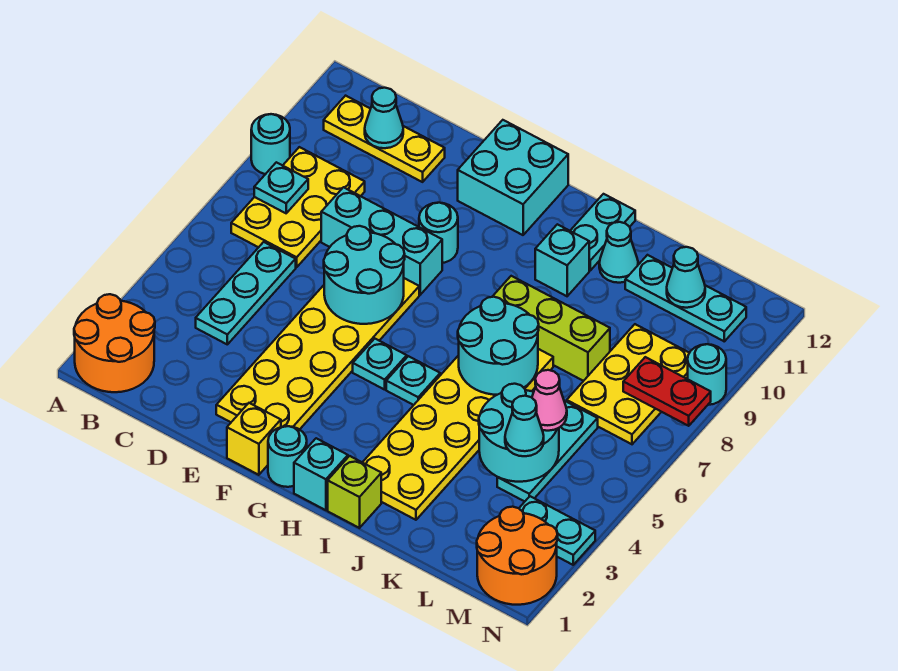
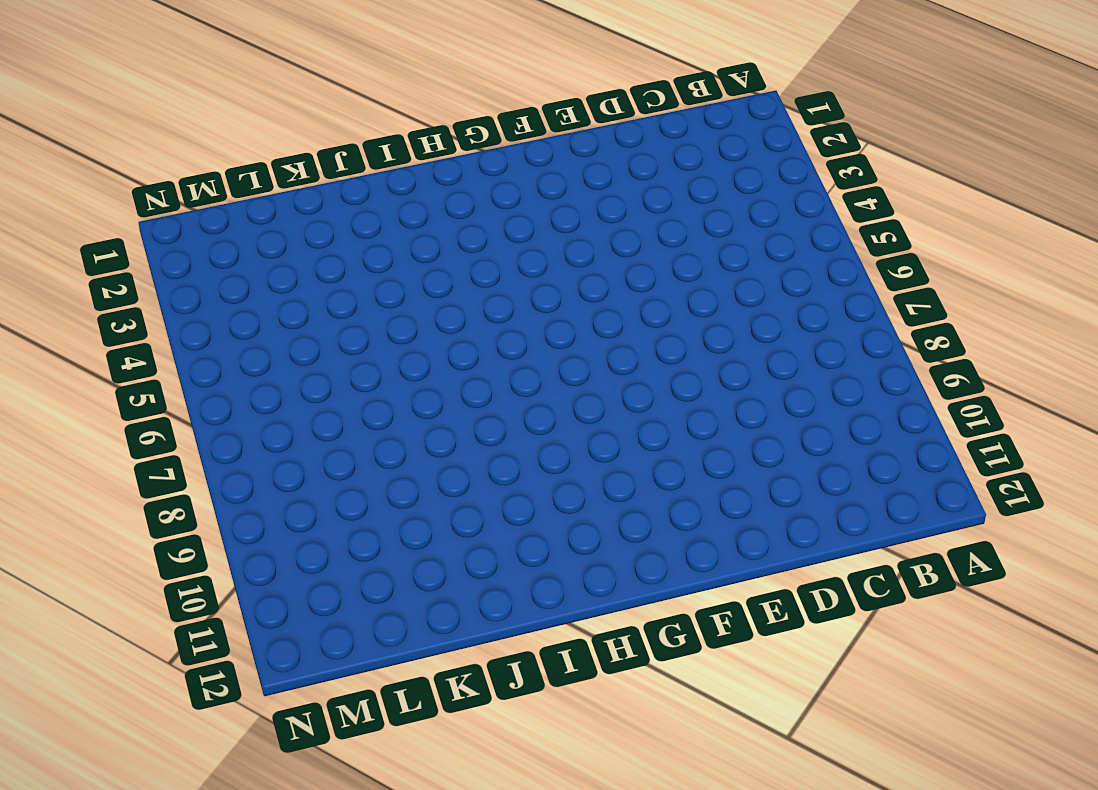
none -> orange round brick A1:B2 level 1
none -> cyan round brick A9 level 1
none -> yellow plate B7:C9 level 1
none -> yellow plate B11:D11 level 1

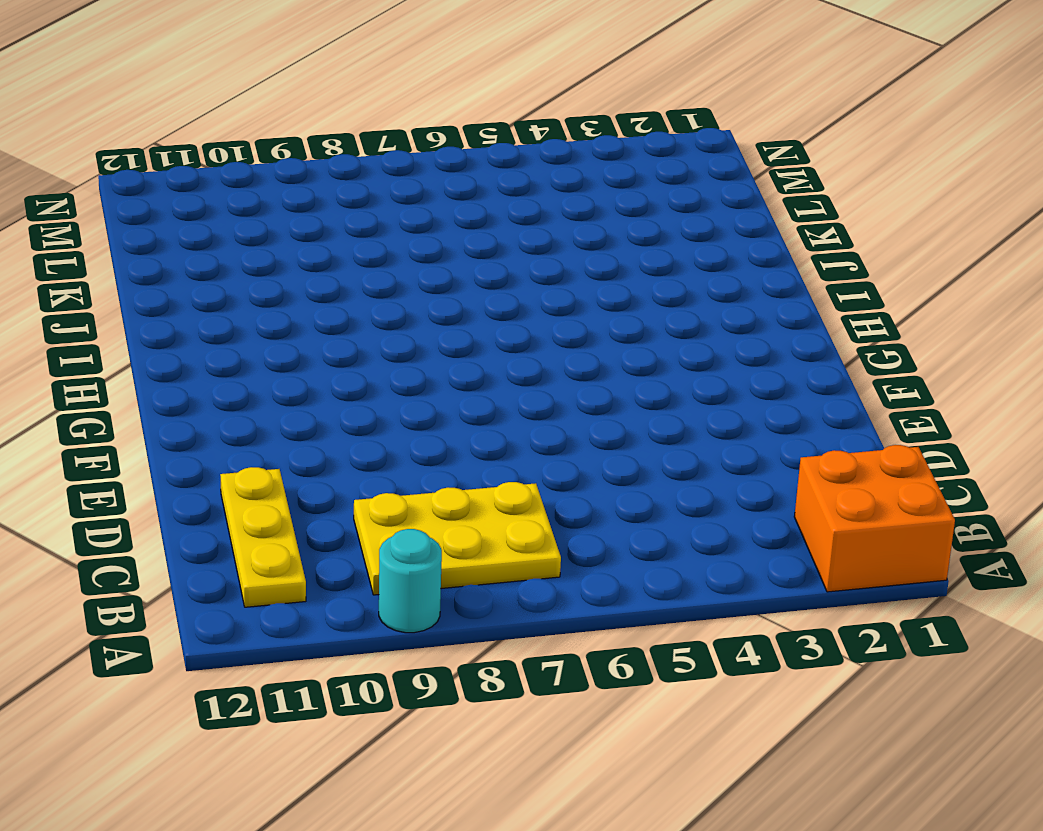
orange brick A1:B2 level 1 -> orange round brick A1:B2 level 1
none -> cyan plate C4:C6 level 1
none -> cyan brick D8:F8 level 1
none -> yellow plate E2:F7 level 1
none -> yellow brick F1 level 1

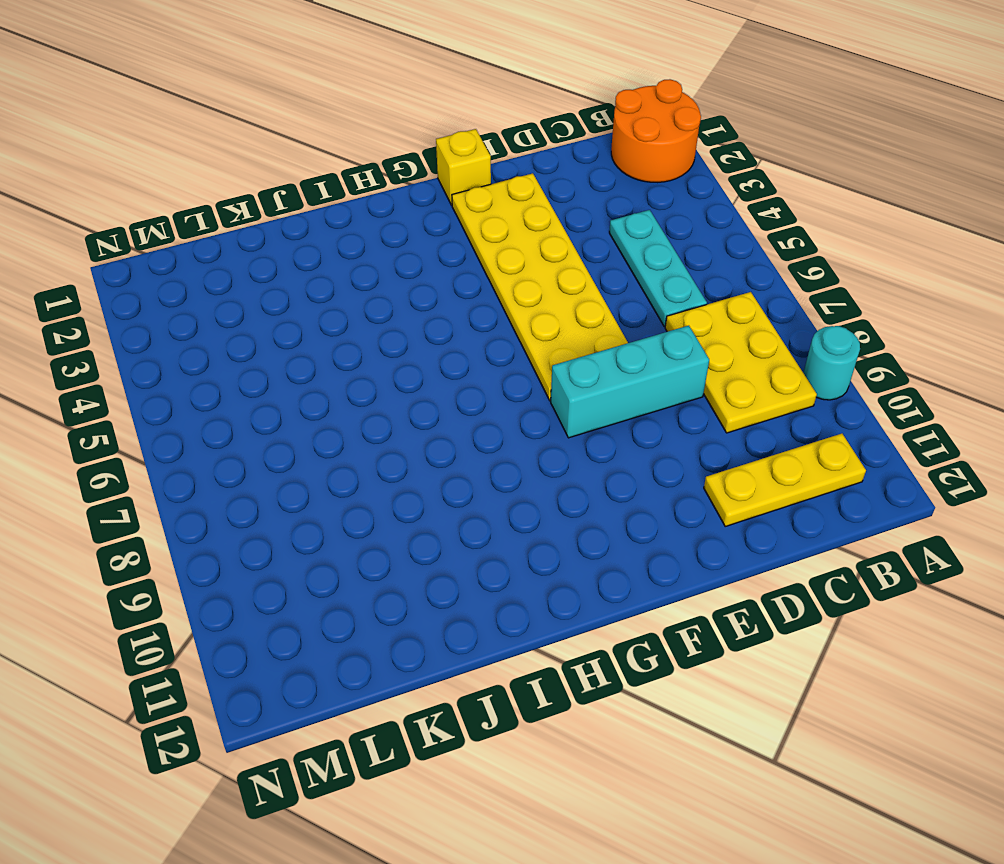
none -> cyan round brick F9 level 1
none -> cyan brick F11:G12 level 1
none -> cyan round brick G1 level 1
none -> cyan plate G5 level 1

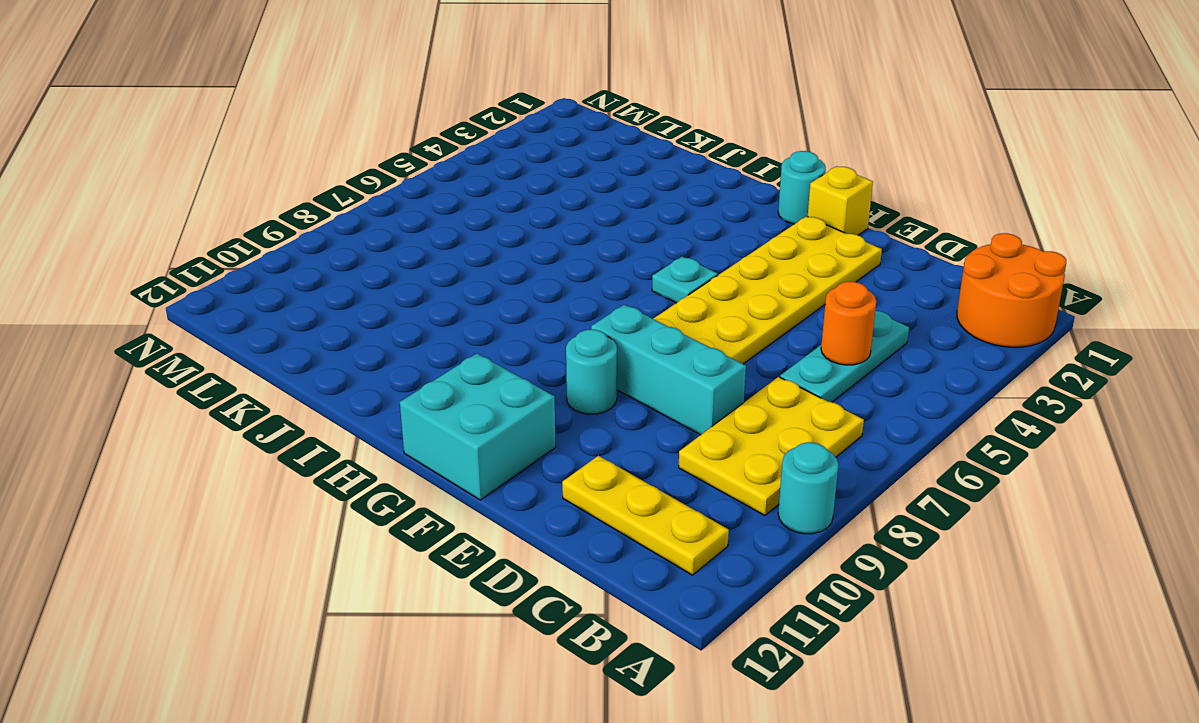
orange round brick C5 level 2 -> none
none -> cyan brick H1 level 1
none -> cyan plate H5 level 1
none -> lime brick I1 level 1
none -> yellow plate I2:J7 level 1

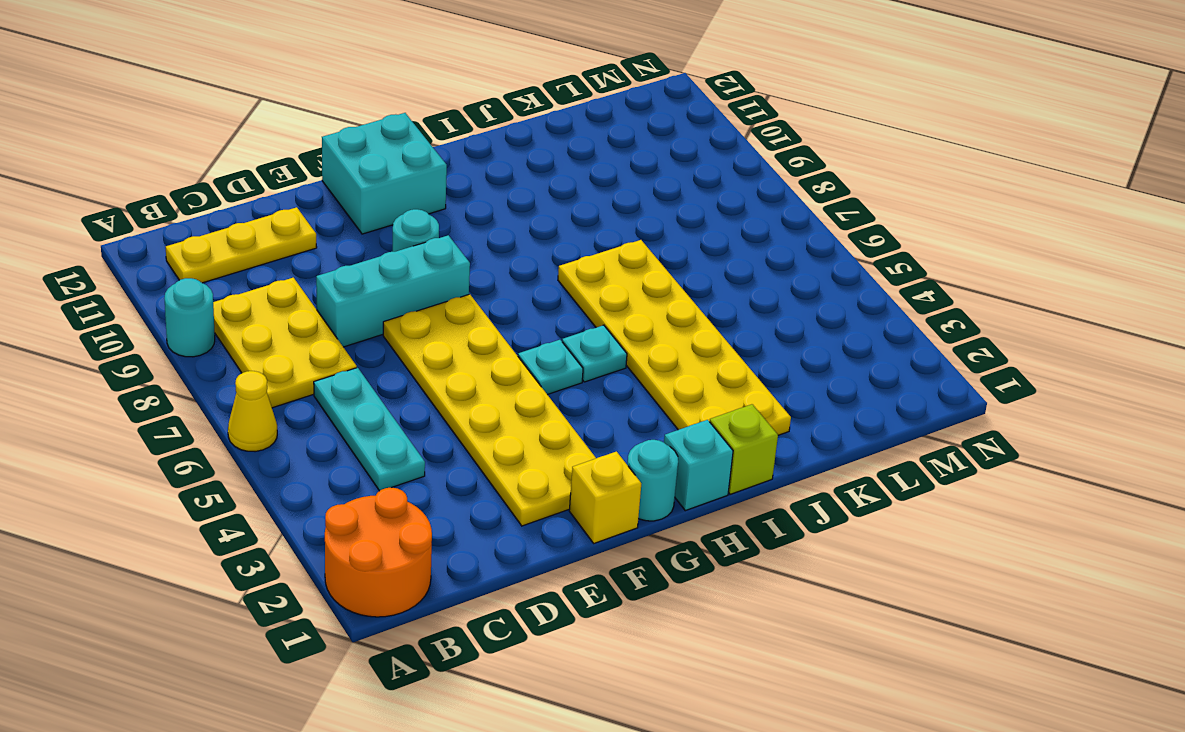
yellow cone A6 level 1 -> none
none -> lime brick I8:K8 level 1
none -> cyan brick I10 level 1
none -> cyan plate I11:I12 level 1
none -> cyan cone J11 level 1

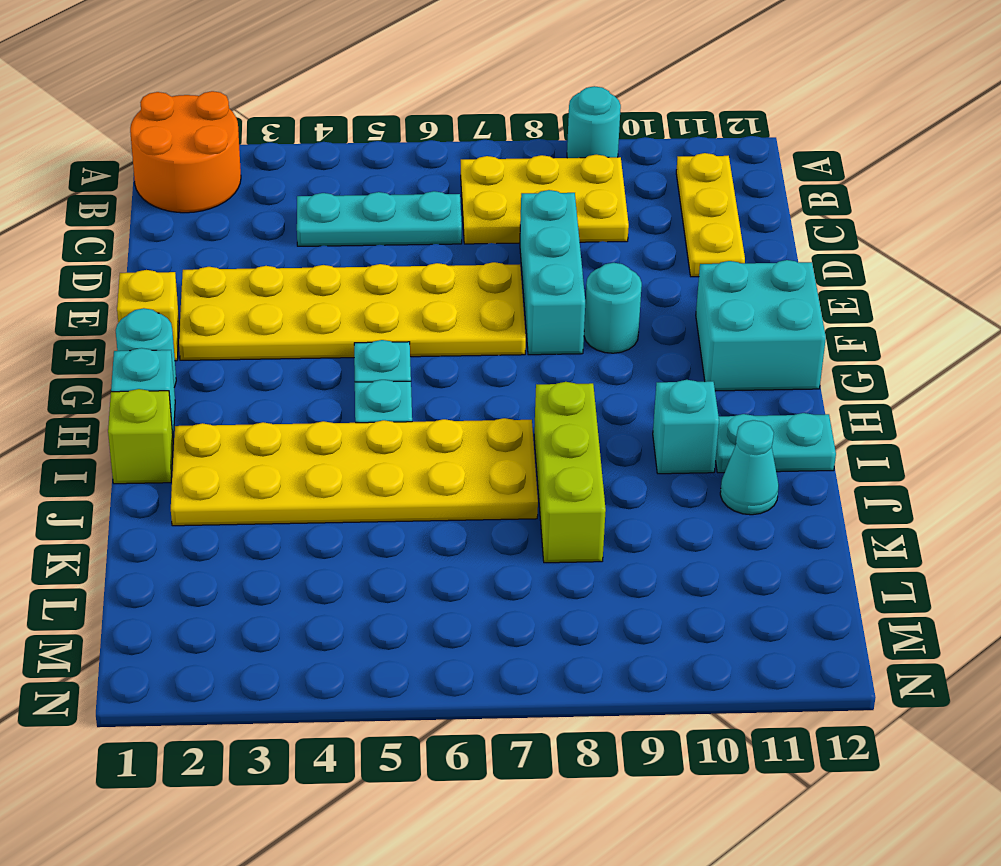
none -> cyan plate K11:M11 level 1
none -> cyan plate L4:L6 level 1
none -> yellow plate L7:M9 level 1
none -> orange round brick M1:N2 level 1

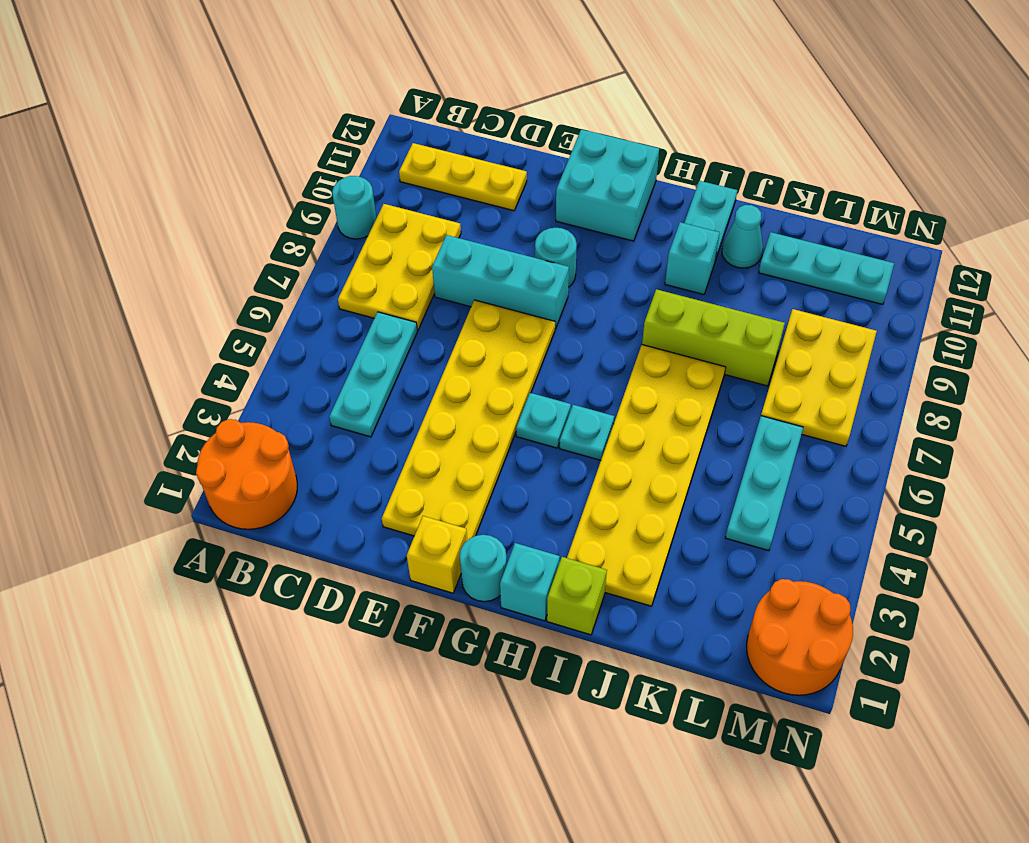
none -> cyan plate M3:N3 level 1
none -> cyan round brick N9 level 1
none -> cyan plate B8 level 2
none -> cyan cone C11 level 2

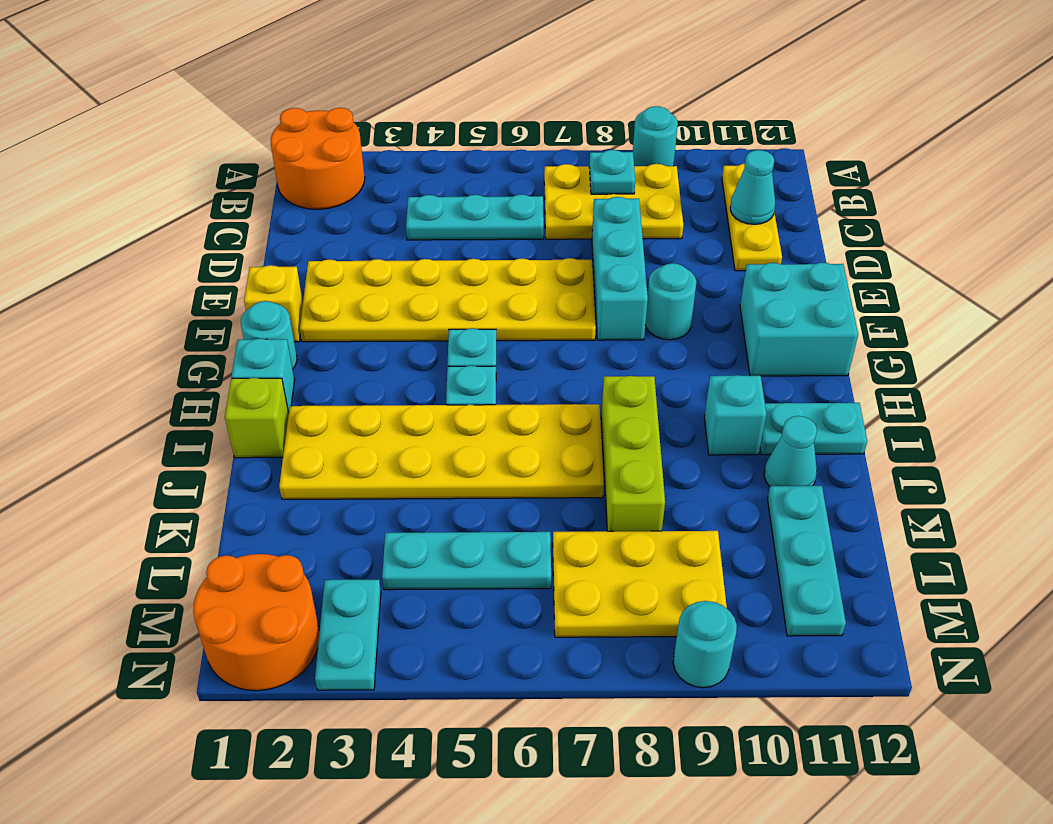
none -> cyan round brick E6:F7 level 2
none -> cyan round brick I6:J7 level 2
none -> cyan round brick K4:L5 level 2
none -> cyan cone L11 level 2

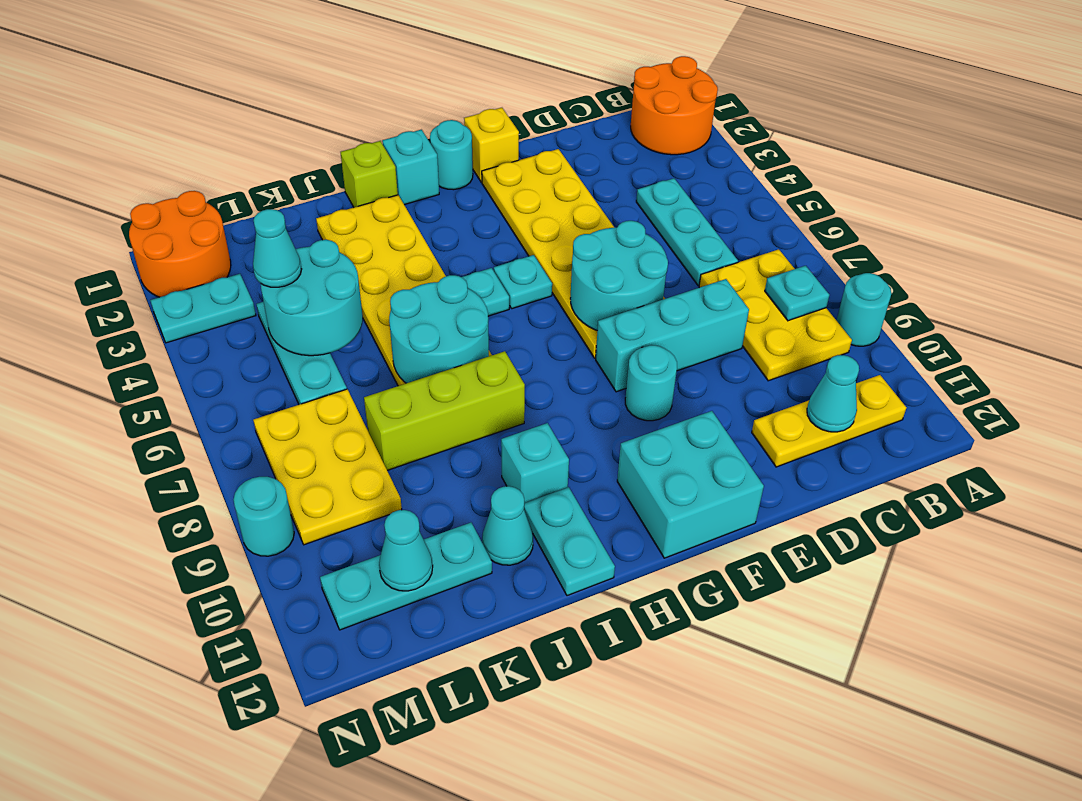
none -> red plate M8:N8 level 2
none -> pink cone L5 level 3

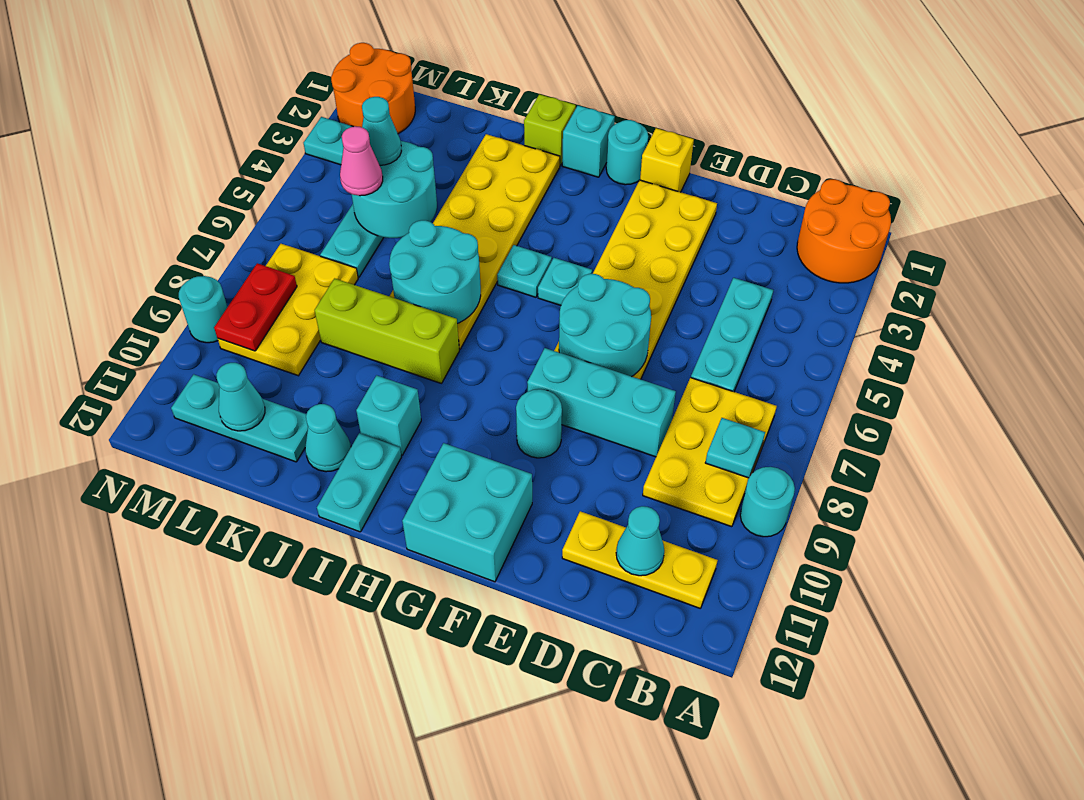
red plate M8:M9 level 2 -> red plate M8:N8 level 2

